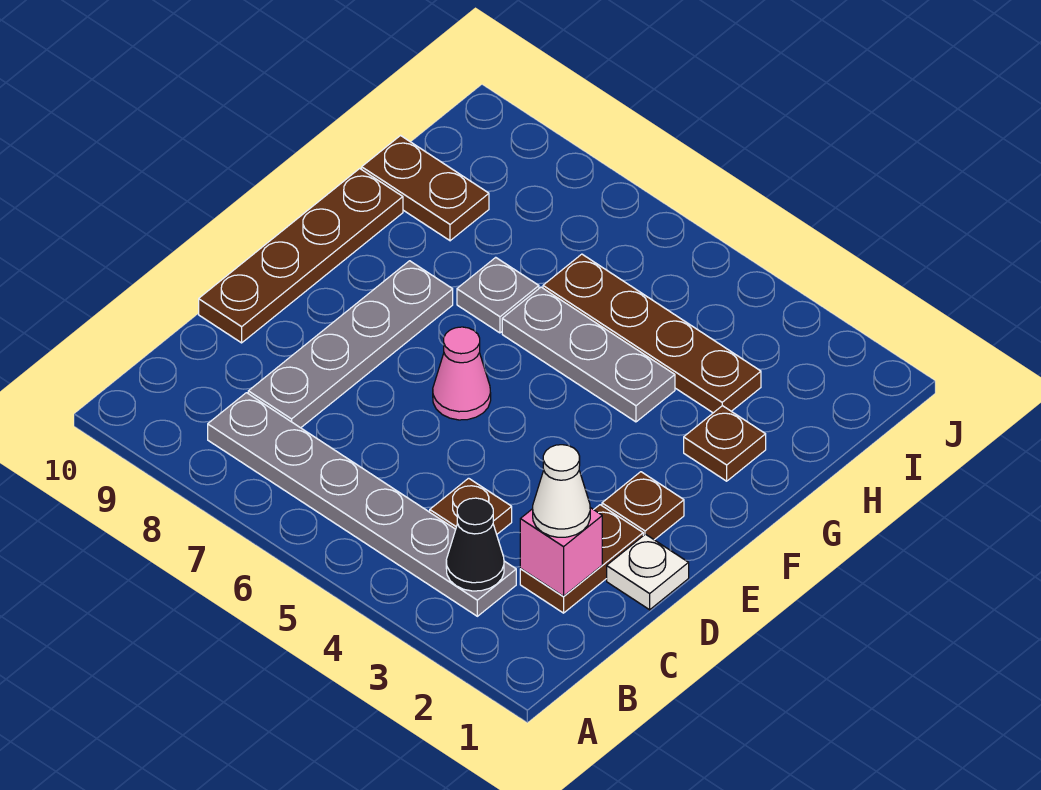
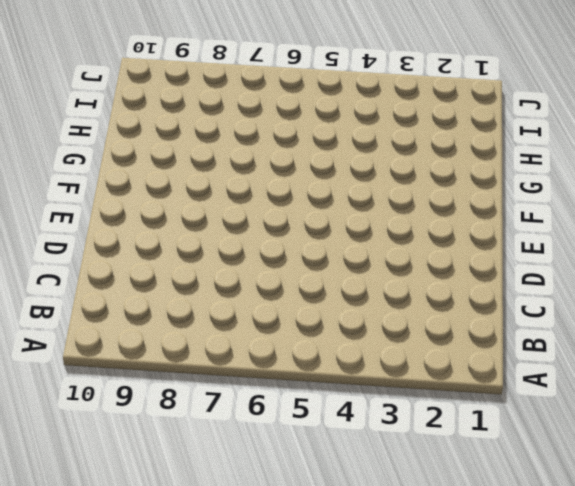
none -> grey plate B3:B8 level 1
none -> brown plate C2:D2 level 1
none -> brown plate C4 level 1

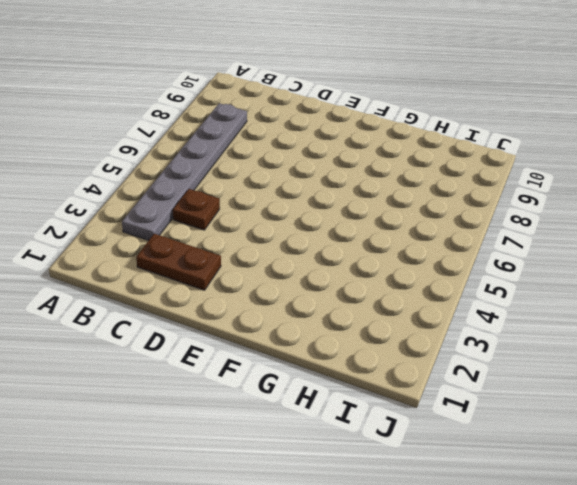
none -> grey plate C8:F8 level 1
none -> white plate D1 level 1
none -> brown plate D10:G10 level 1

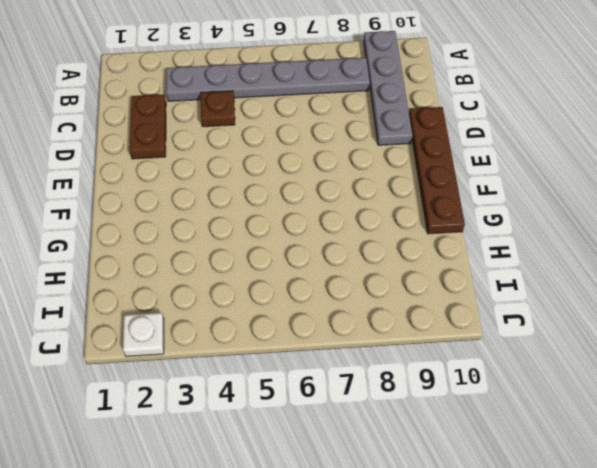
grey plate A9:D9 level 1 -> grey plate C8:F8 level 1
white plate J2 level 1 -> white plate D1 level 1
none -> brown plate E2 level 1
none -> pink cone E6 level 1
none -> brown plate G2 level 1

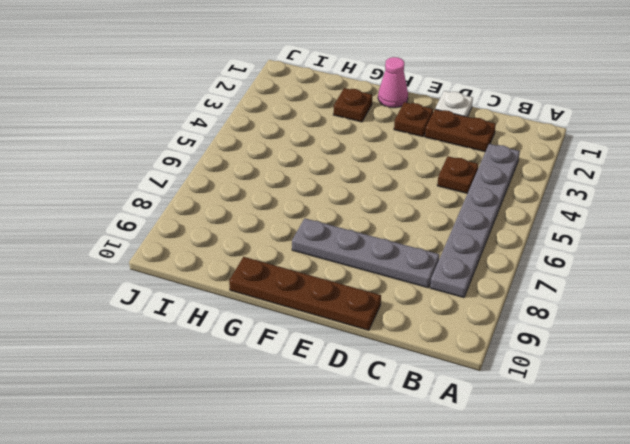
pink cone F1 level 1 -> pink cone E6 level 1
none -> grey plate G4:G6 level 1
none -> grey plate G7 level 1
none -> brown plate H3:H6 level 1

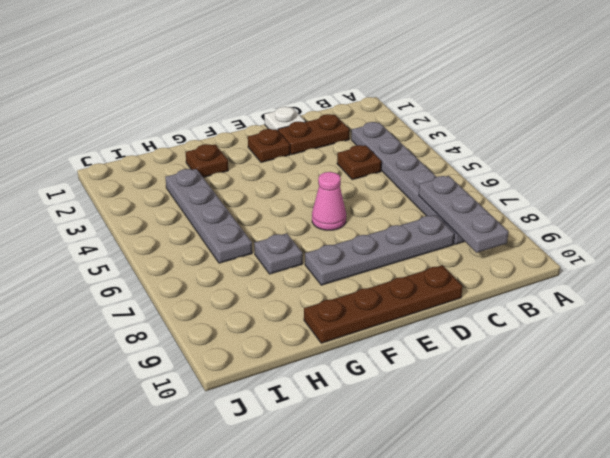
grey plate B7:B9 level 2 -> grey plate G4:G6 level 1
grey plate H3:H6 level 1 -> brown plate H3:H6 level 1
none -> brown plate H9:H10 level 1
none -> black cone B3 level 2
none -> pink brick C2 level 2

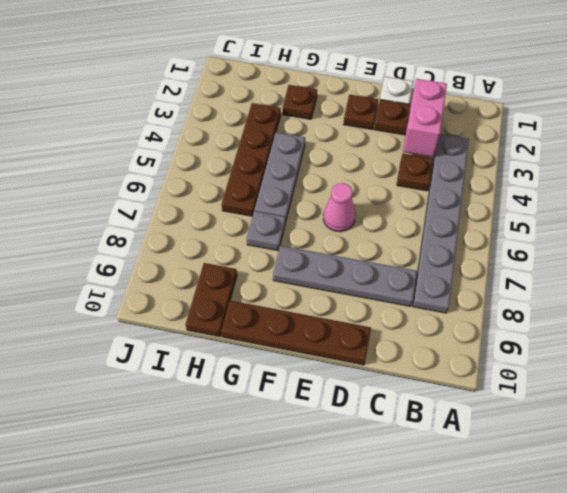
pink brick C2:C3 level 2 -> pink brick C2 level 2
none -> black cone B3 level 2
none -> white cone C2 level 3

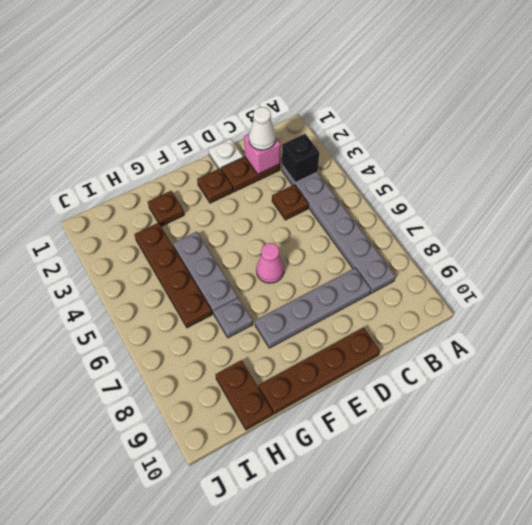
black brick B3 level 2 -> black cone B3 level 2

